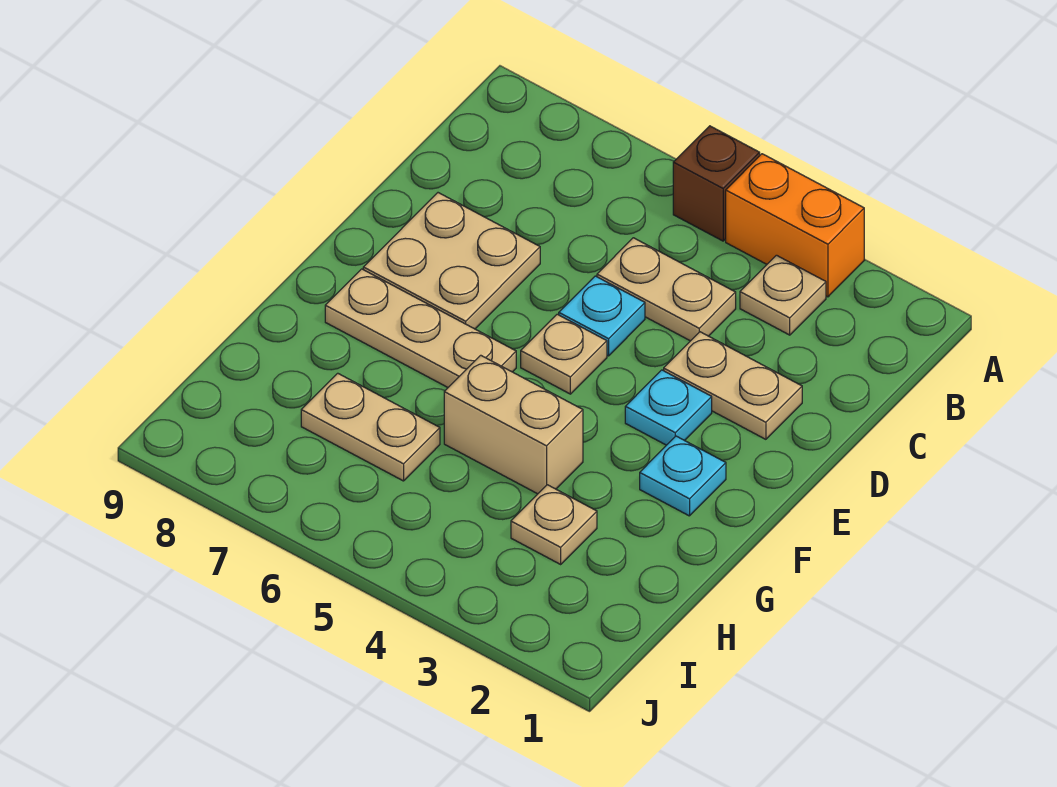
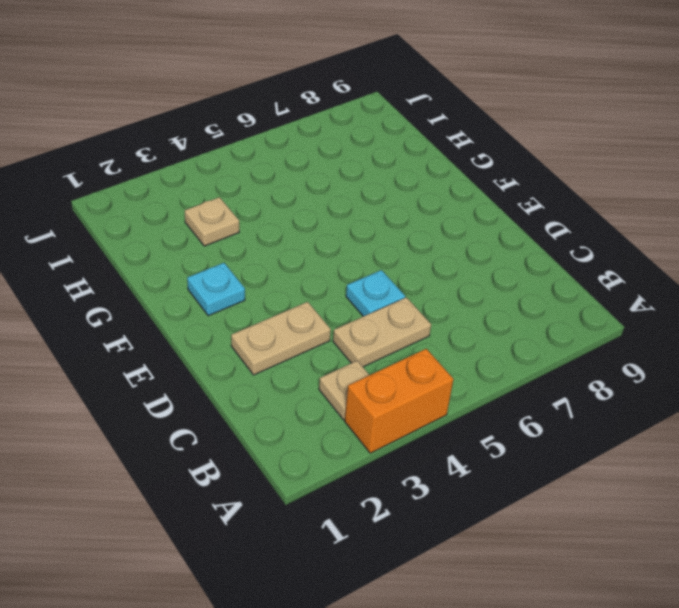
none -> brown brick A5 level 1
none -> tan plate D7:E8 level 1
none -> cyan plate E3 level 1

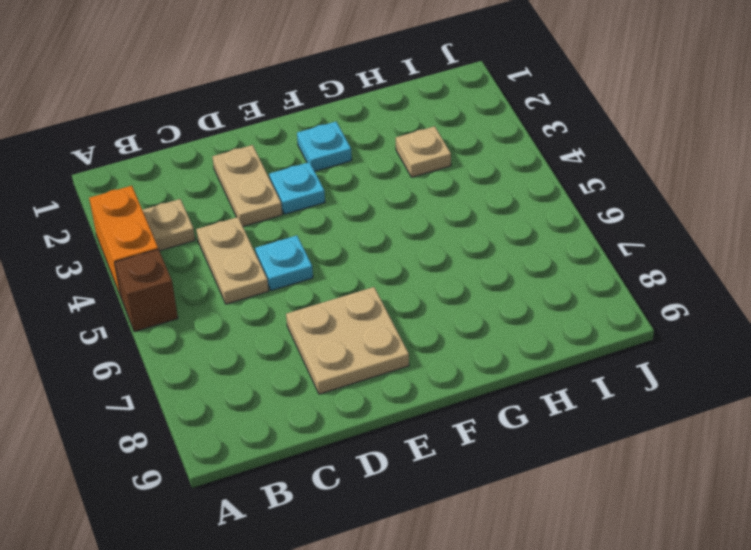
none -> tan plate E5 level 1
none -> tan plate F6:F8 level 1
none -> tan brick G4:G5 level 1

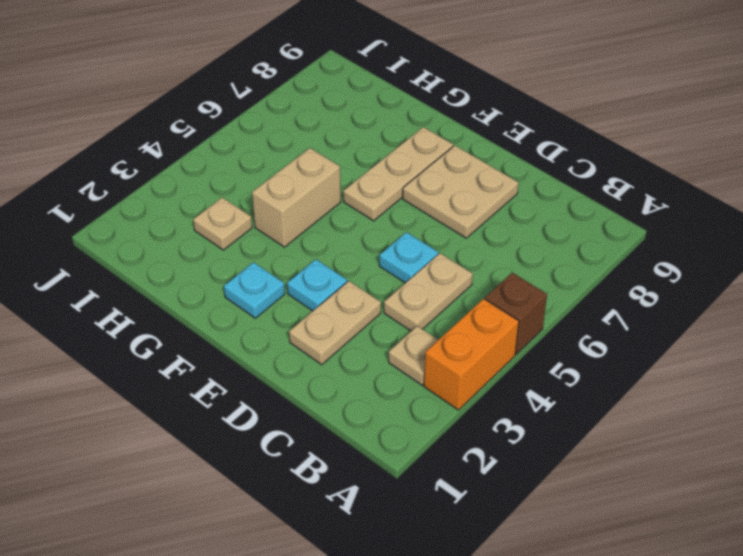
none -> tan plate E5 level 1
none -> tan plate H6:H7 level 1

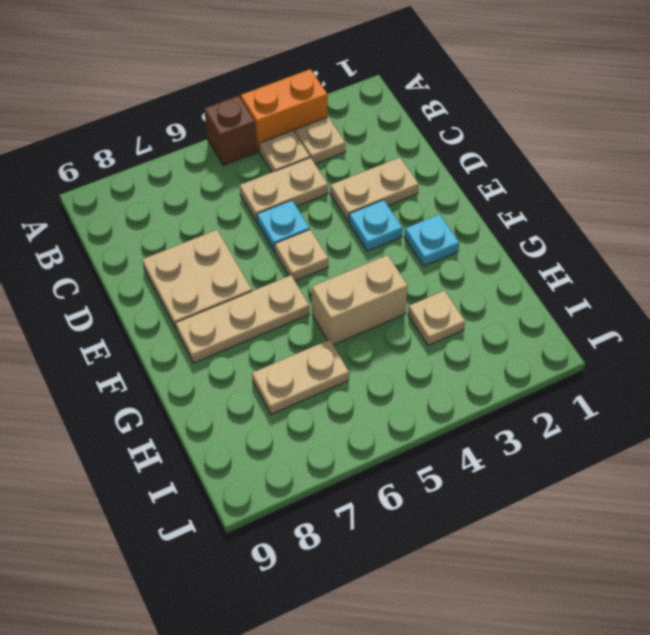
tan plate B4 level 1 -> none

